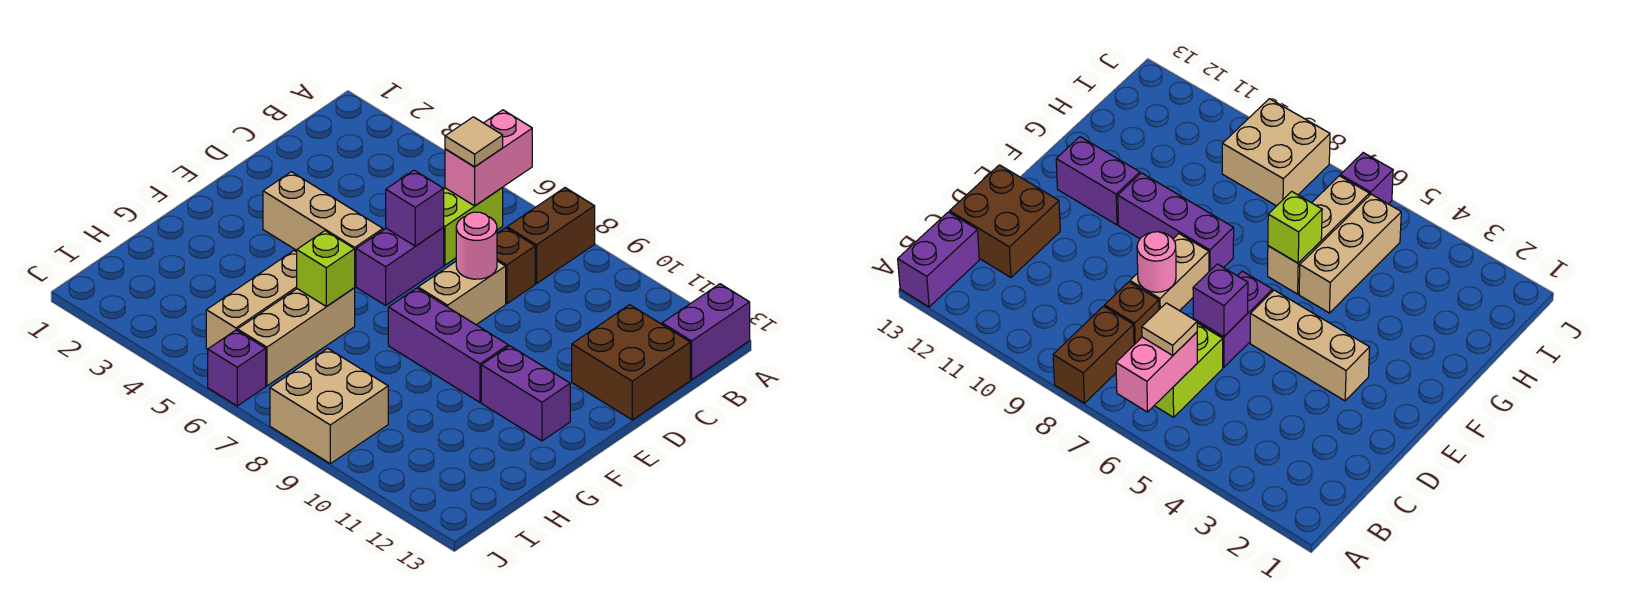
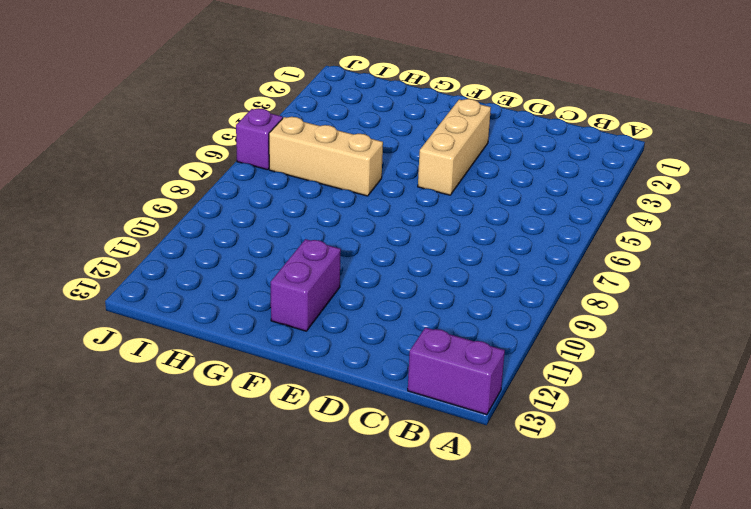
none -> brown brick A8:B8 level 1
none -> lime brick B6:C6 level 1
none -> brown brick C8 level 1

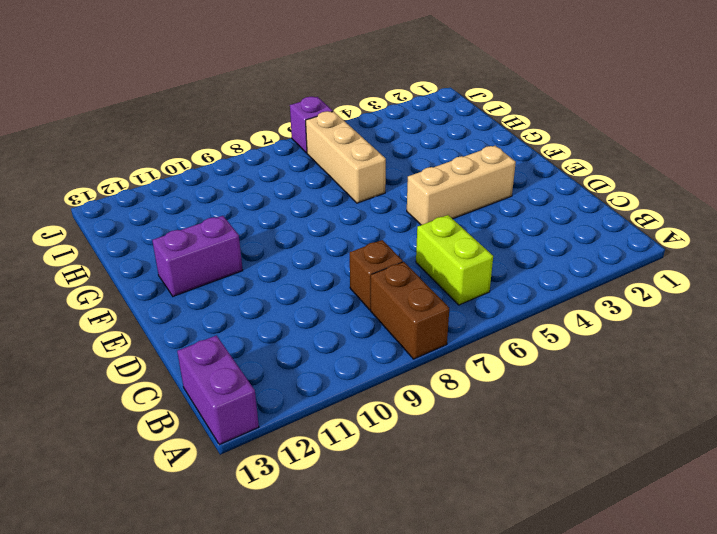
none -> brown brick C12:D13 level 1
none -> purple brick D6:E6 level 1
none -> tan brick D8:E8 level 1

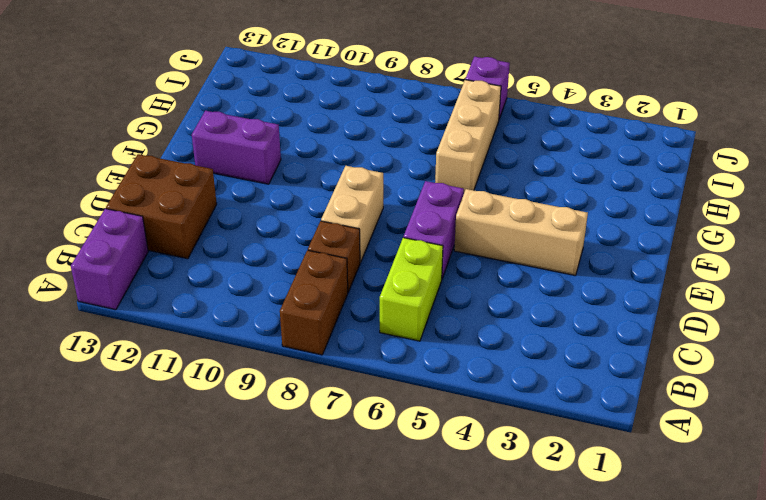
none -> purple brick F8:F10 level 1
none -> tan brick G5:I5 level 1
none -> tan brick I8:J9 level 1

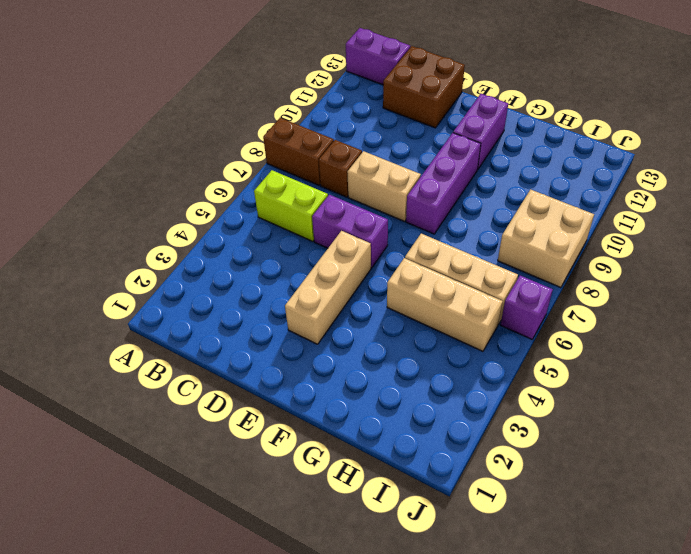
none -> pink brick A6:B6 level 2
none -> purple brick D6 level 2
none -> pink round brick D8 level 2

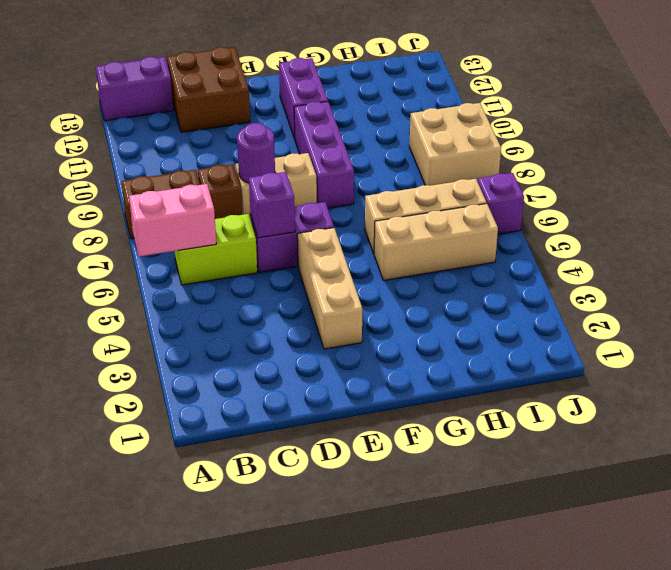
purple round brick D8 level 2 -> pink round brick D8 level 2
none -> lime brick G6 level 2
none -> tan tile B6 level 3

